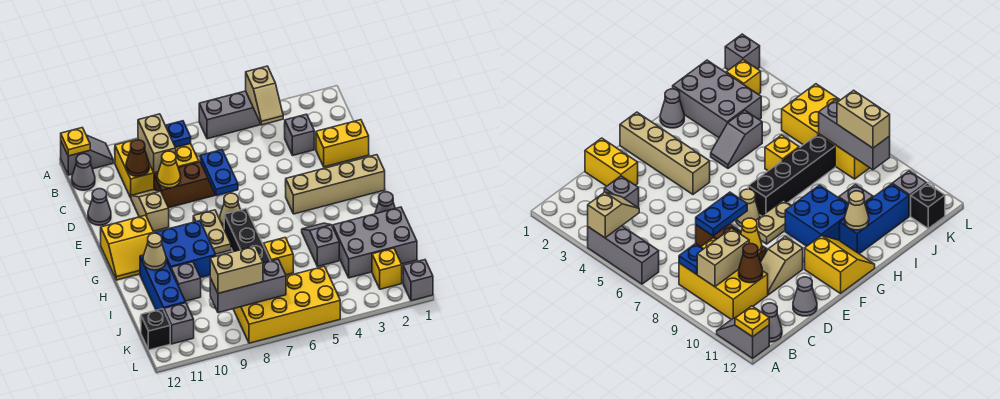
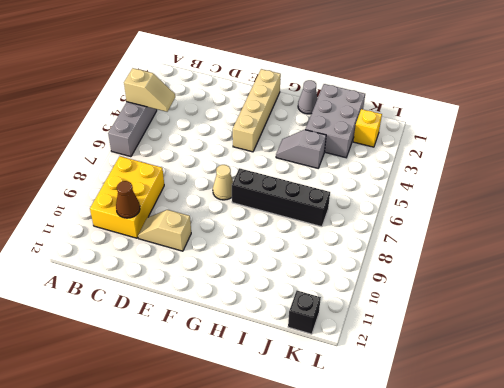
none -> grey slope A11:A12 level 1 top 12
none -> grey cone B12 level 1
none -> grey brick C3 level 1
none -> yellow brick D1:D2 level 1

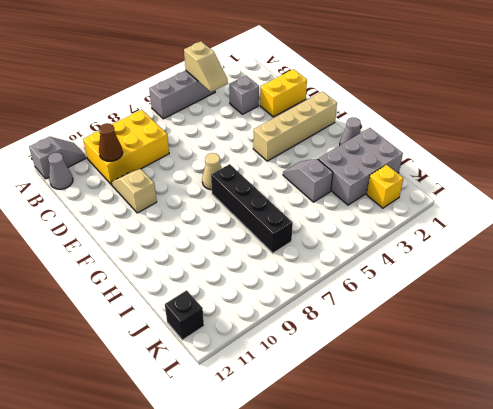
none -> brown brick D7:D9 level 1
none -> grey cone D12 level 1
none -> tan plate F8:G8 level 1
none -> yellow slope F11:G12 level 1 top F

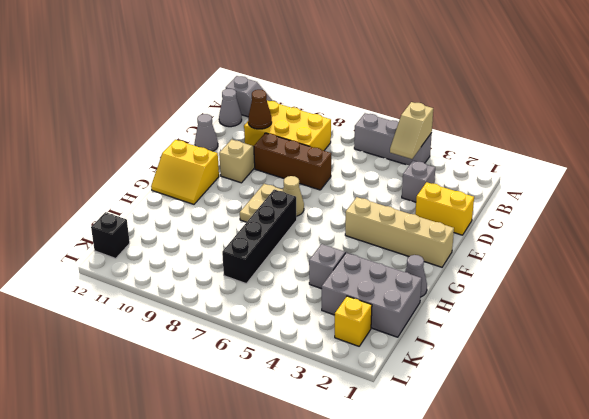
none -> blue brick G9:H10 level 1
none -> blue brick H11:J11 level 1
none -> yellow brick I6 level 1
none -> grey brick I10 level 1

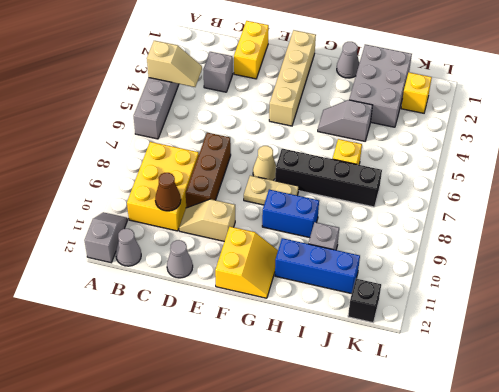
blue brick G9:H9 level 1 -> blue brick G9:H10 level 1
none -> yellow brick K5:L8 level 1
none -> grey brick K11 level 1
none -> grey brick L1 level 1
none -> yellow plate A12 level 2

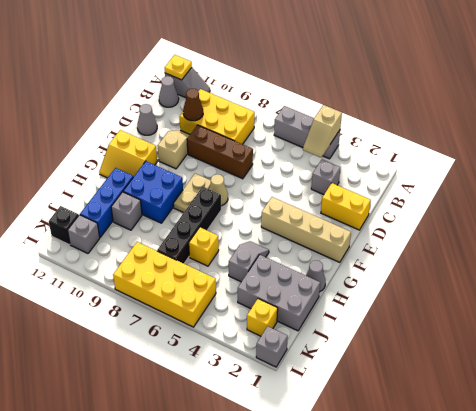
none -> blue plate B8 level 2
none -> tan brick B9:C9 level 2
none -> blue plate D7:E7 level 2
none -> yellow cone D9 level 2

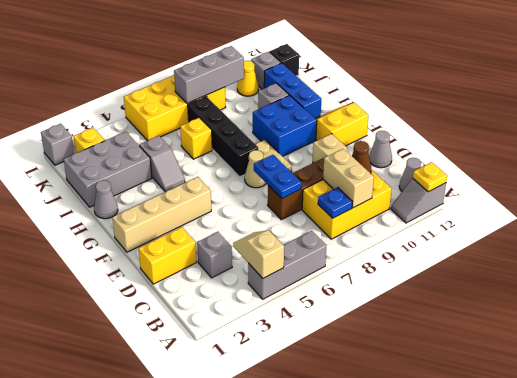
yellow cone K10 level 1 -> yellow cone D9 level 2
none -> tan cone H11 level 2
none -> tan brick K8:K9 level 3

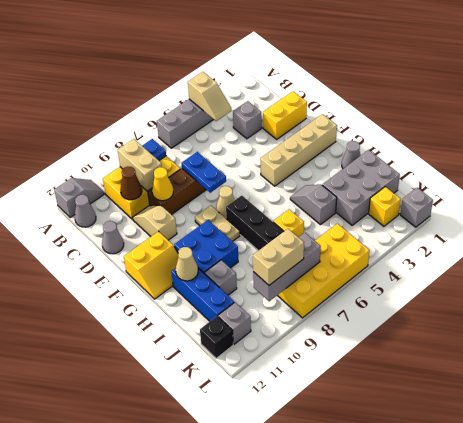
none -> yellow plate A12 level 2

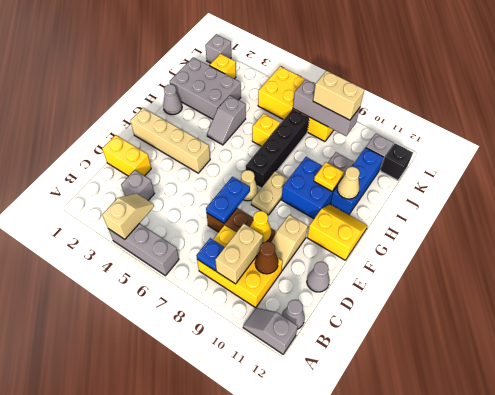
yellow plate H10 level 2 -> yellow plate A12 level 2

